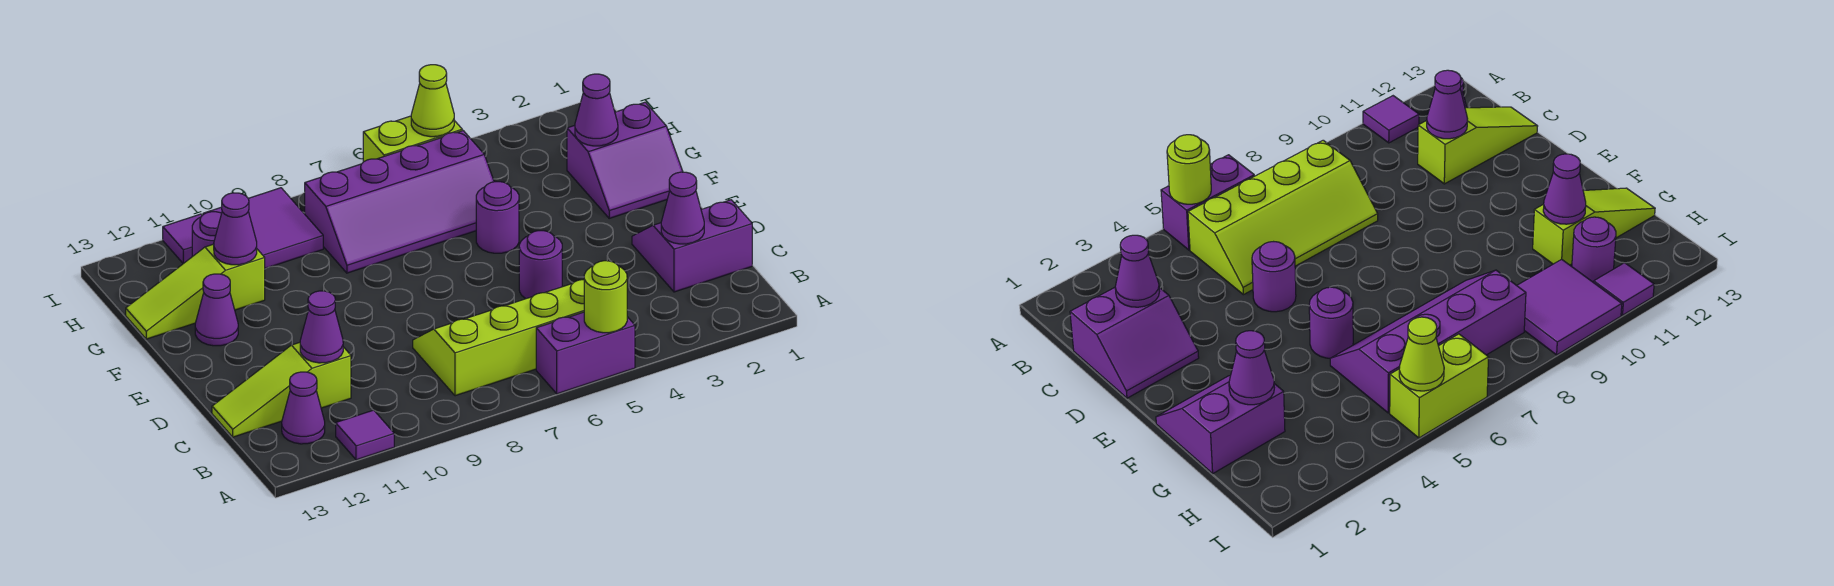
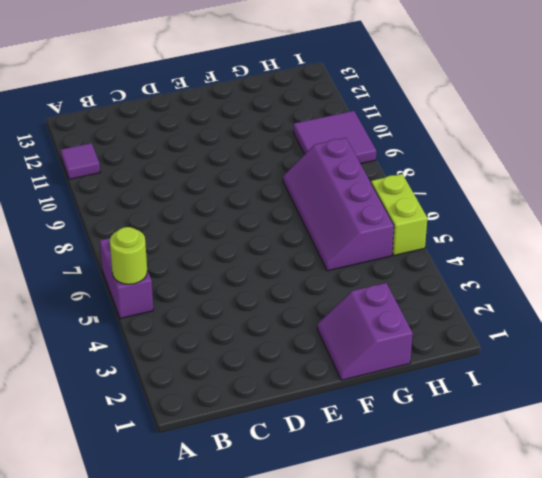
none -> lime slope B5:C8 level 1 top B
none -> purple cone B12 level 1
none -> purple slope C1:D2 level 1 top C

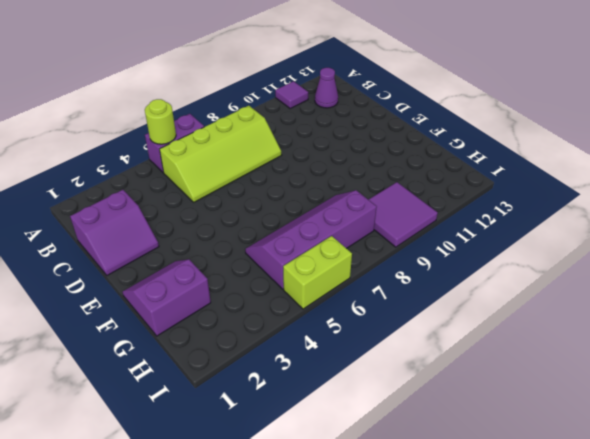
none -> lime slope C11:C13 level 1 top 11
none -> purple round brick D5 level 1
none -> purple round brick F5 level 1

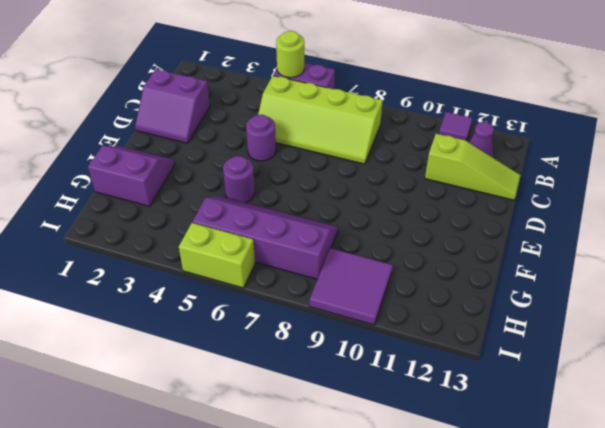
none -> purple cone F12 level 1
none -> lime slope G11:G13 level 1 top 11
none -> purple round brick H11 level 1

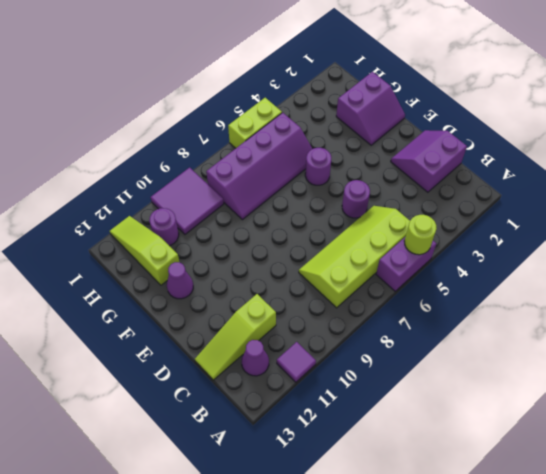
lime slope G12:I12 level 1 top G -> lime slope G11:G13 level 1 top 11
none -> purple tile I11 level 1
none -> purple cone C2 level 2
none -> purple cone C11 level 2

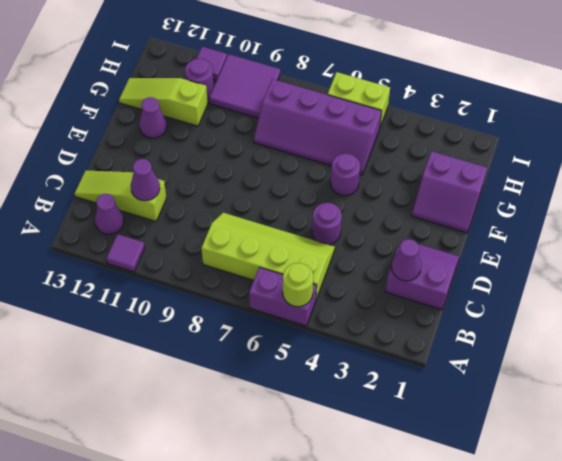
none -> purple cone G2 level 2
none -> purple cone G11 level 2
none -> lime cone I5 level 2

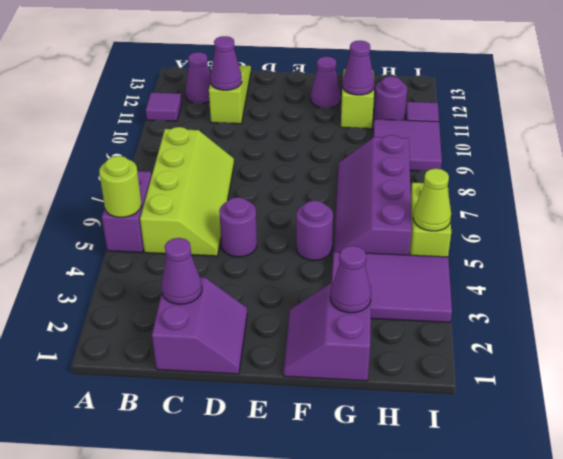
purple tile G3:I4 level 1 -> none

